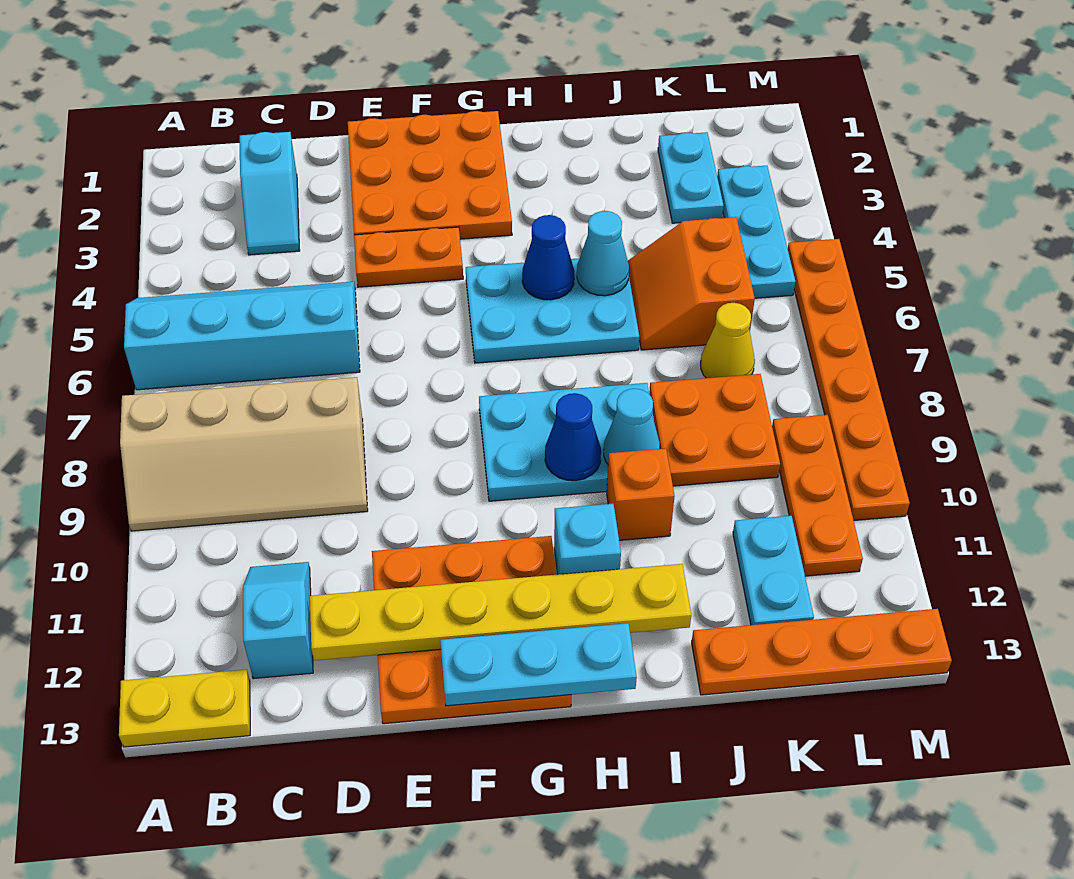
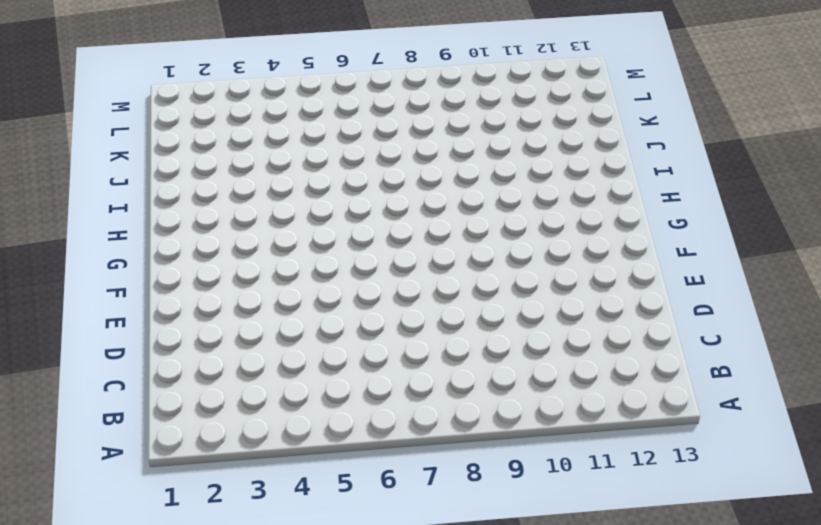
none -> cyan slope A5:D6 level 1 top 6
none -> tan slope A8:D9 level 1 top 8
none -> yellow plate A13:B13 level 1

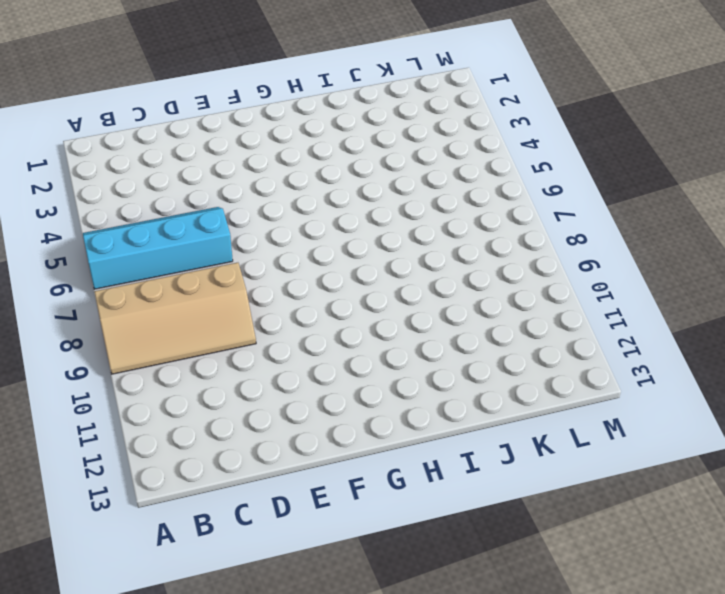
none -> yellow plate A13:B13 level 1
none -> cyan slope C2:C3 level 1 top 2
none -> cyan slope C11:C12 level 1 top 12

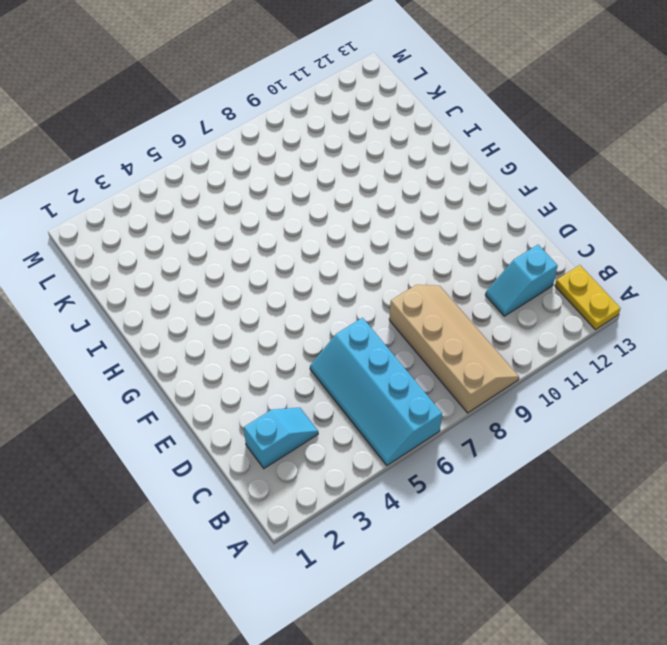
none -> orange plate E1:G3 level 1
none -> orange plate E4:F4 level 1
none -> orange plate E11:G13 level 1

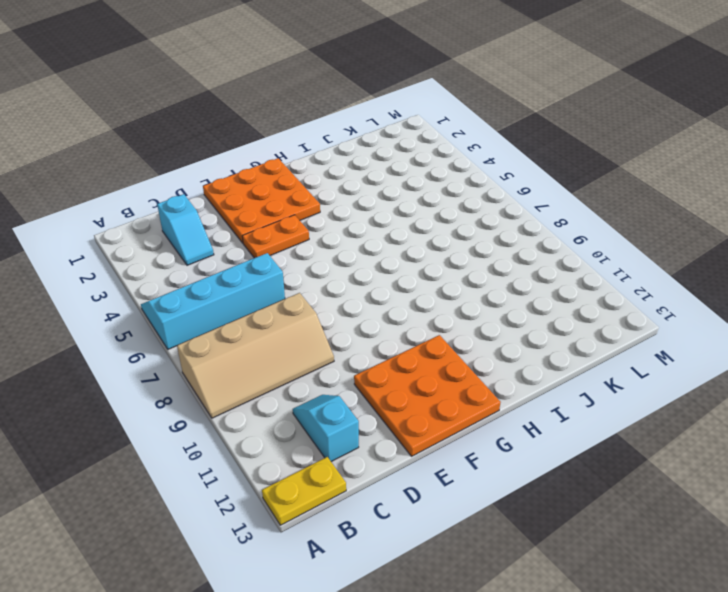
none -> cyan plate G5:I6 level 1
none -> cyan plate G8:I9 level 1
none -> cyan brick H11 level 1

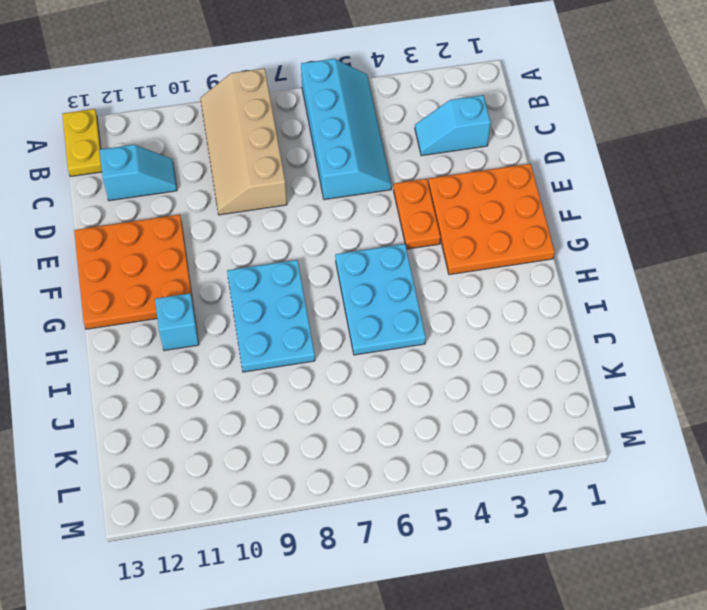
none -> orange brick I10 level 1
none -> orange slope J5:K6 level 1 top K
none -> orange plate J8:K9 level 1

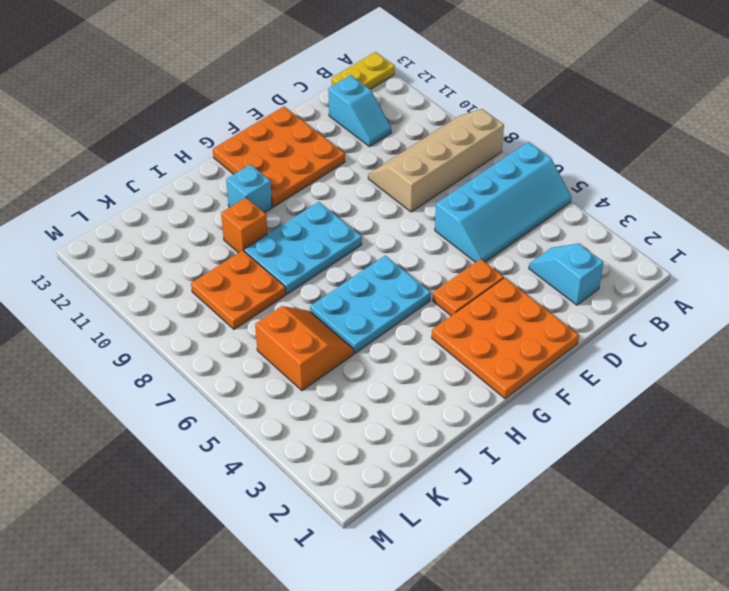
none -> orange plate J13:M13 level 1
none -> cyan plate K2:K3 level 1
none -> yellow cone K7 level 1

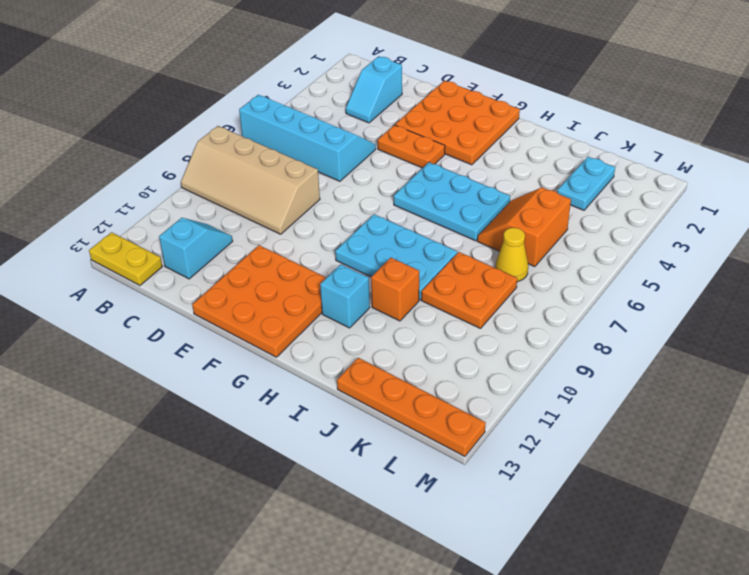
none -> cyan plate K11:K12 level 1
none -> cyan plate L3:L5 level 1
none -> orange plate L9:L11 level 1

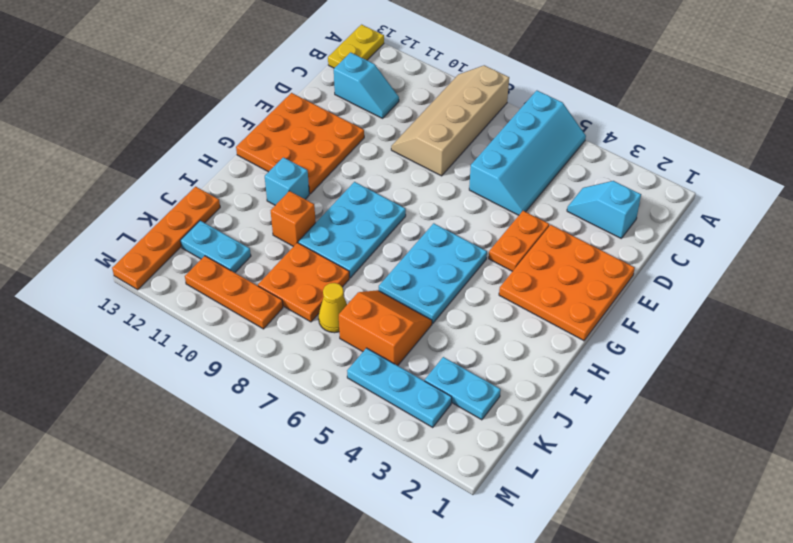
none -> orange plate M5:M10 level 1
none -> yellow plate D12:I12 level 2
none -> cyan plate F13:H13 level 2

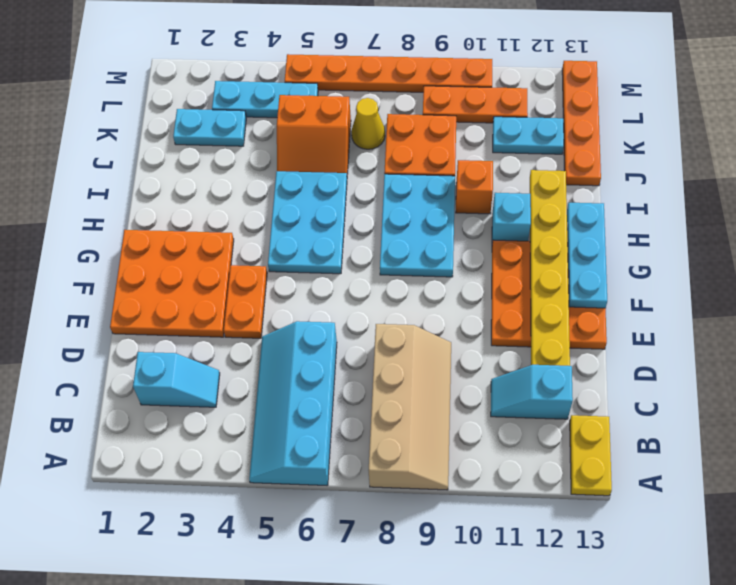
none -> blue cone H5 level 2
none -> blue cone H9 level 2
none -> cyan cone I5 level 2

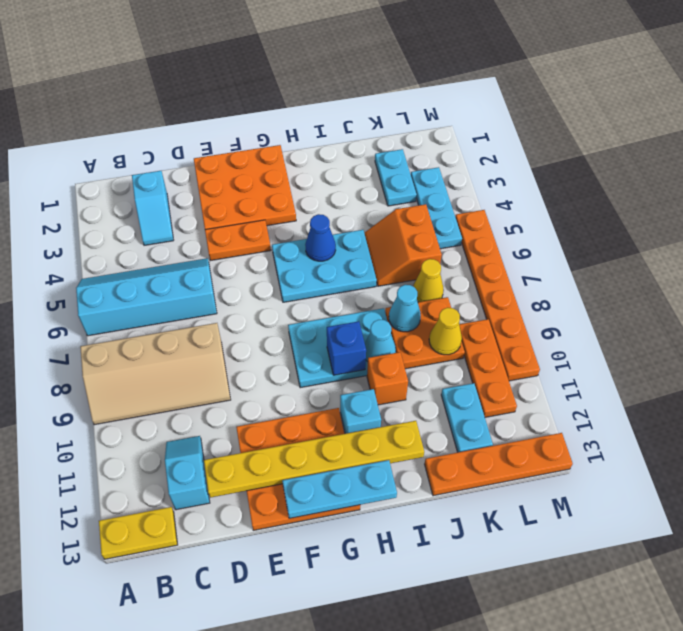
blue brick H9 level 2 -> blue cone H9 level 2
cyan cone J8 level 2 -> cyan cone I5 level 2
yellow cone K9 level 2 -> none

